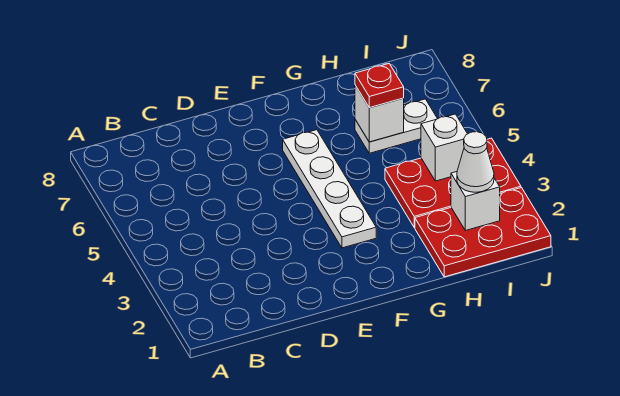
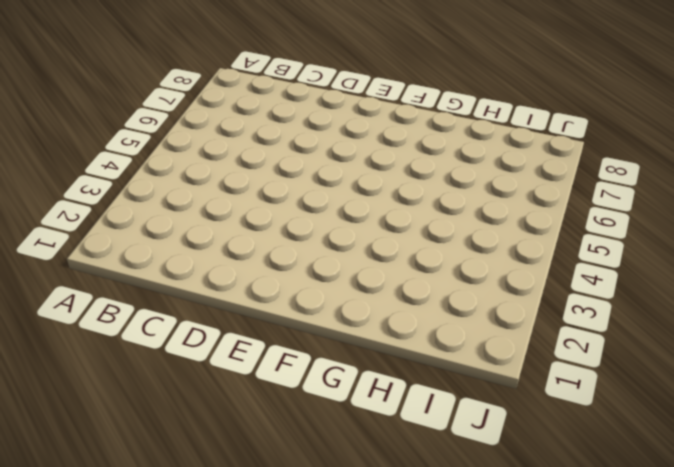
none -> white plate F3:F6 level 1
none -> red plate H1:J2 level 1

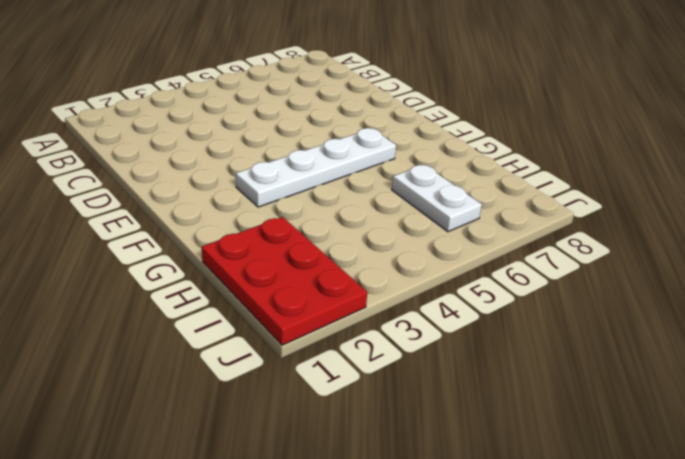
none -> red plate H3:J4 level 1
none -> white brick H6 level 2

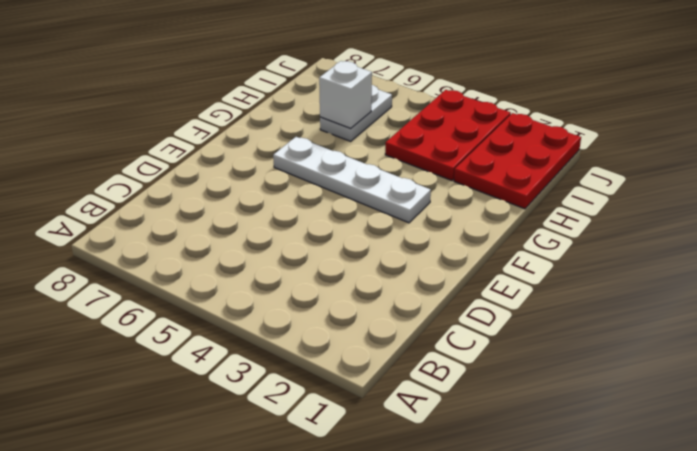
none -> white brick I2 level 2
none -> white brick I4 level 2

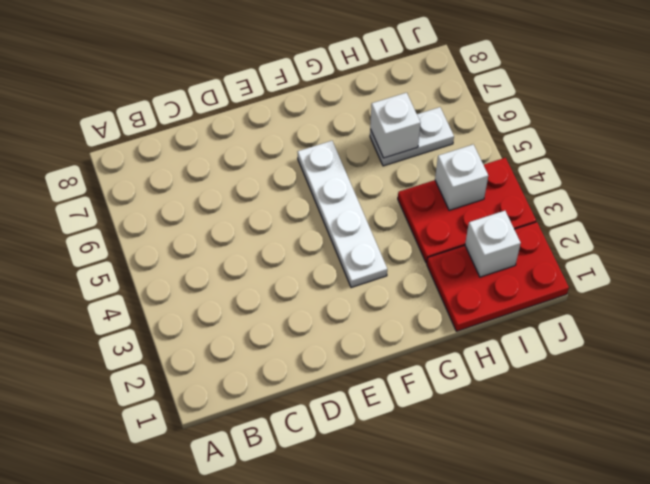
none -> red plate H6 level 3
none -> white cone I2 level 3

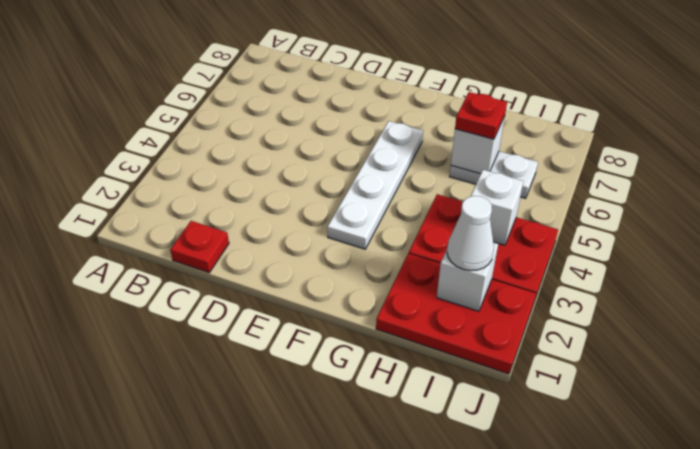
red plate C1 level 1 -> none

